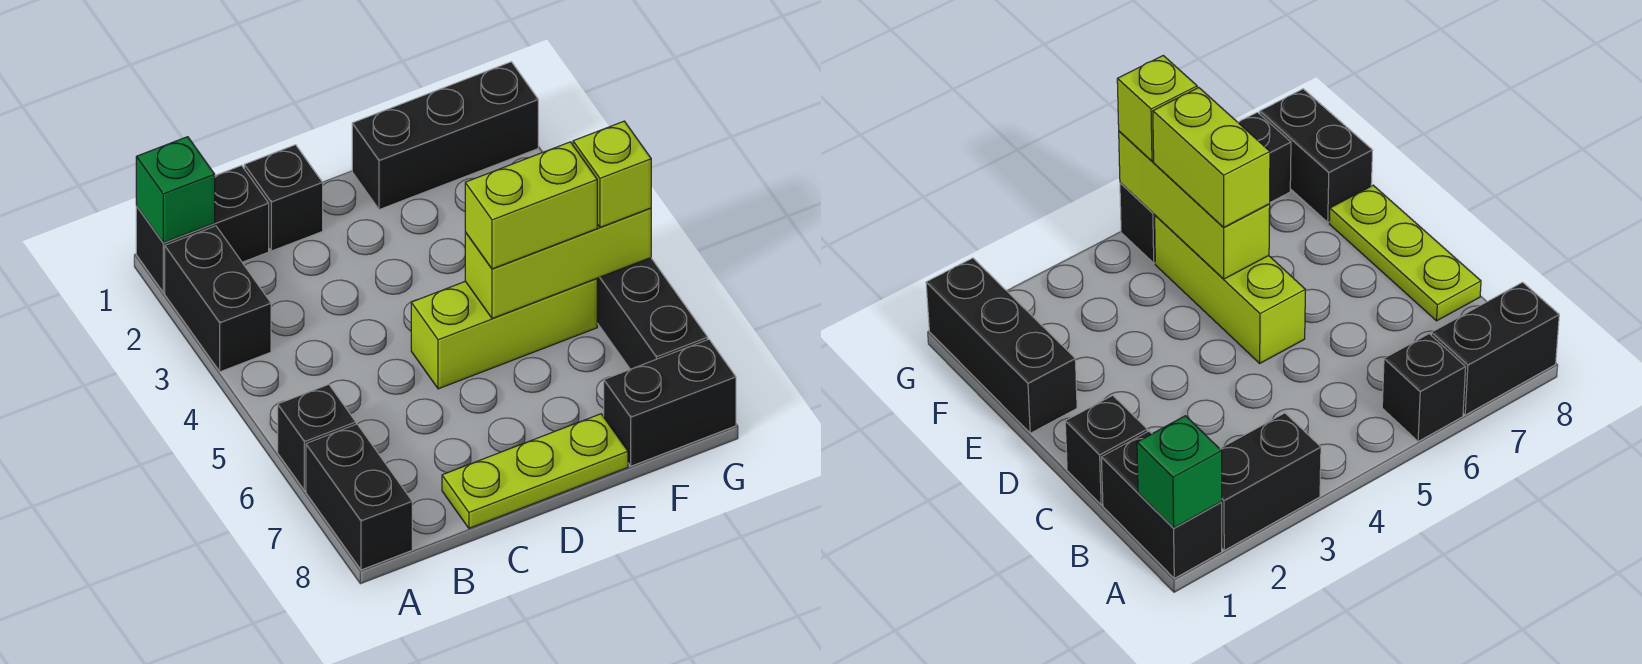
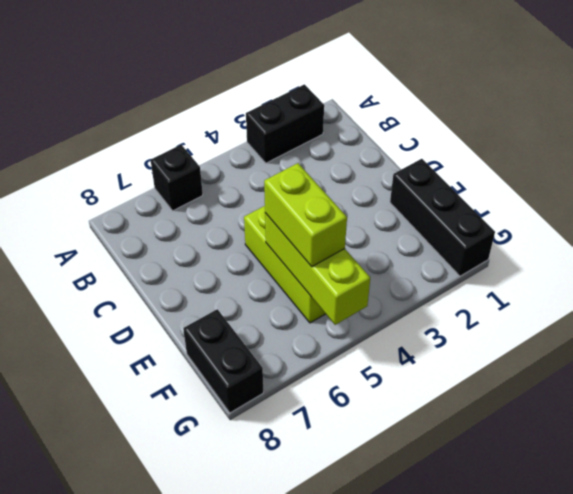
none -> black brick A1:B1 level 1
none -> black brick A7:A8 level 1
none -> black brick C1 level 1

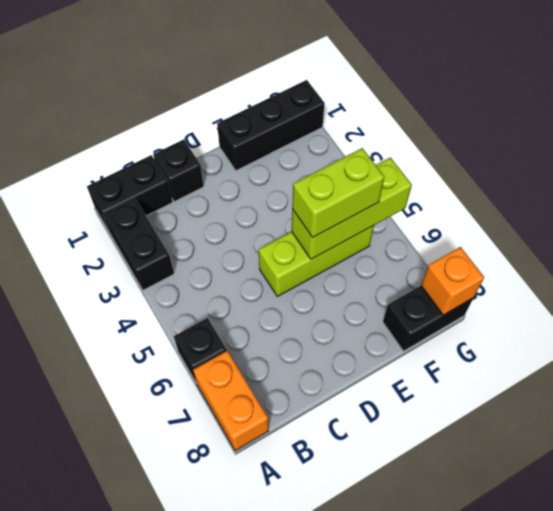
orange brick A7:A8 level 1 -> black brick A7:A8 level 1
orange brick G8 level 2 -> none
none -> lime plate C8:E8 level 1
none -> black brick G5:G7 level 1
none -> green brick A1 level 2

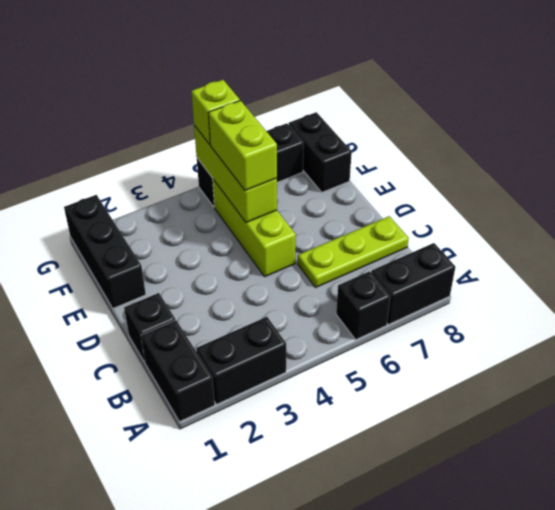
lime plate C6:C8 level 1 -> lime plate C8:E8 level 1
none -> green brick A1 level 2

